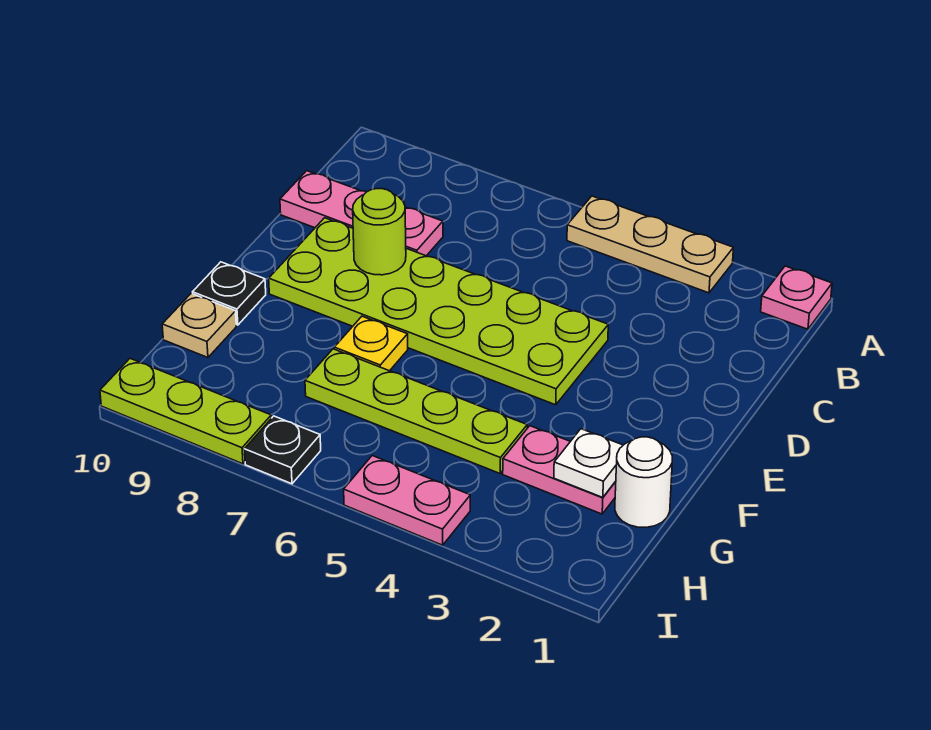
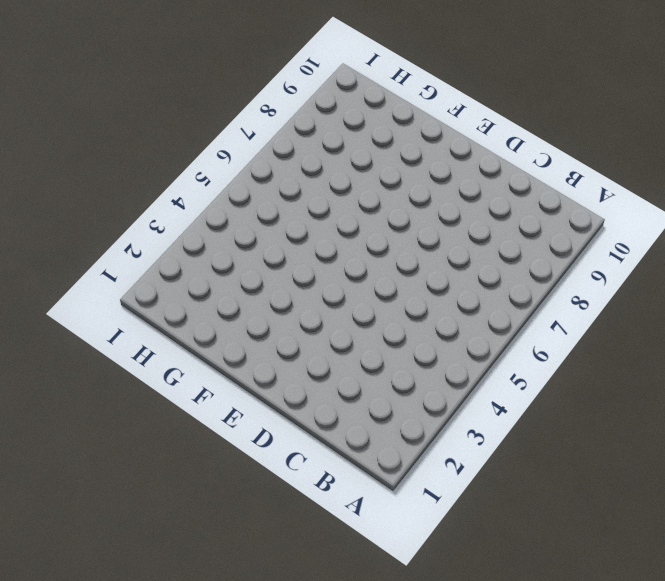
none -> pink plate A1 level 1
none -> tan plate A3:A5 level 1
none -> pink plate C8:C10 level 1

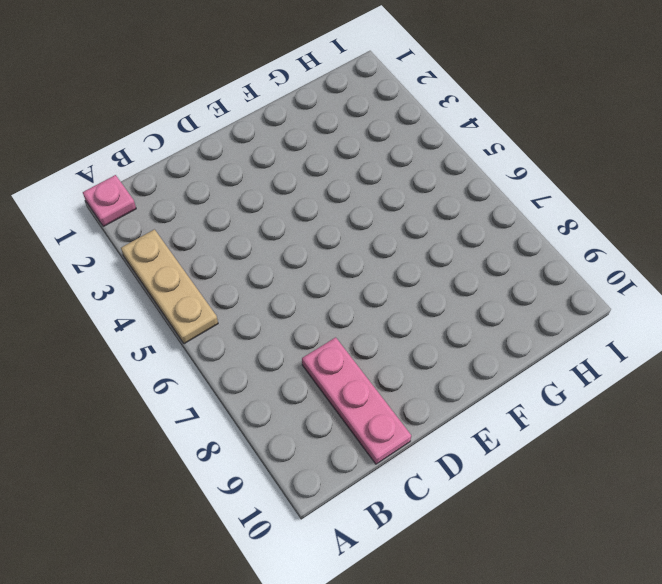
none -> lime plate D4:E9 level 1
none -> yellow plate F7 level 1
none -> black plate F10 level 1

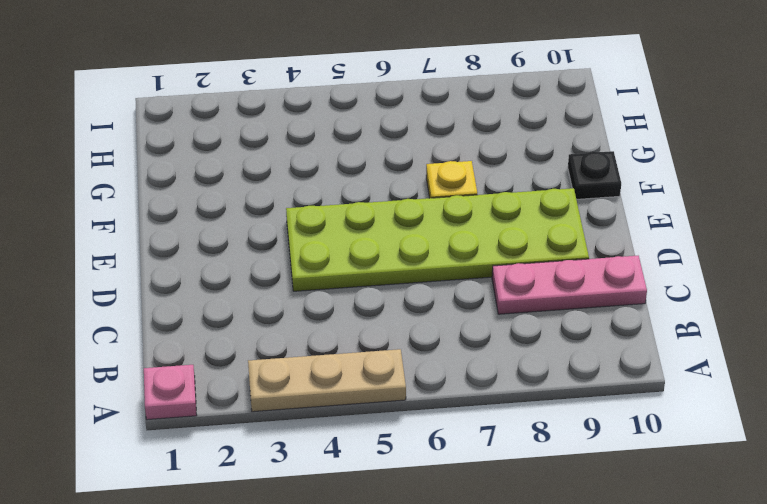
none -> white round brick G1 level 1
none -> pink plate G2:G3 level 1
none -> lime plate G4:G7 level 1

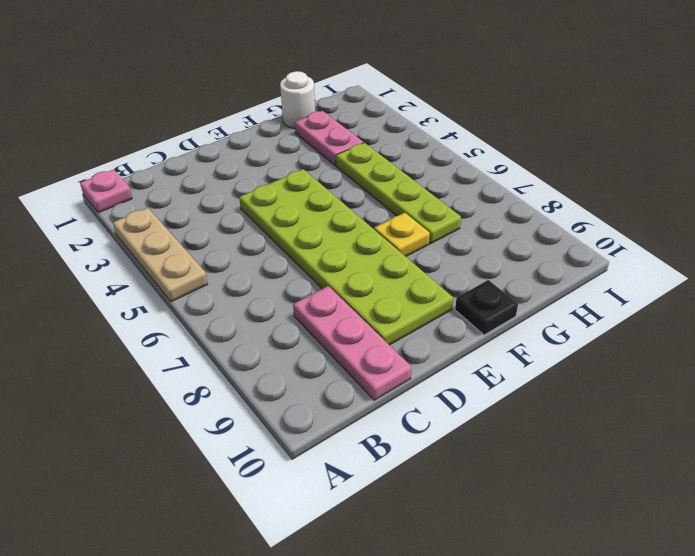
none -> tan plate G10 level 1
none -> pink plate I4:I5 level 1
none -> black plate I7 level 1

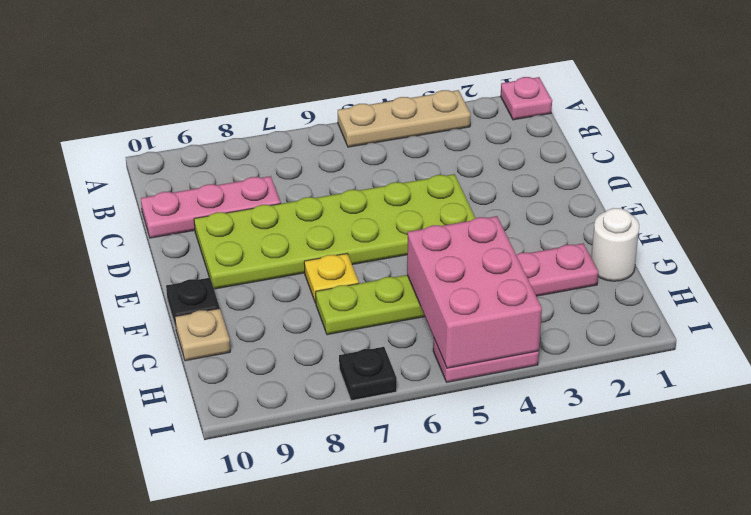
pink brick G4:I5 level 2 -> none
none -> lime plate I8:I10 level 1
none -> lime round brick D8 level 2
none -> white plate G2 level 2

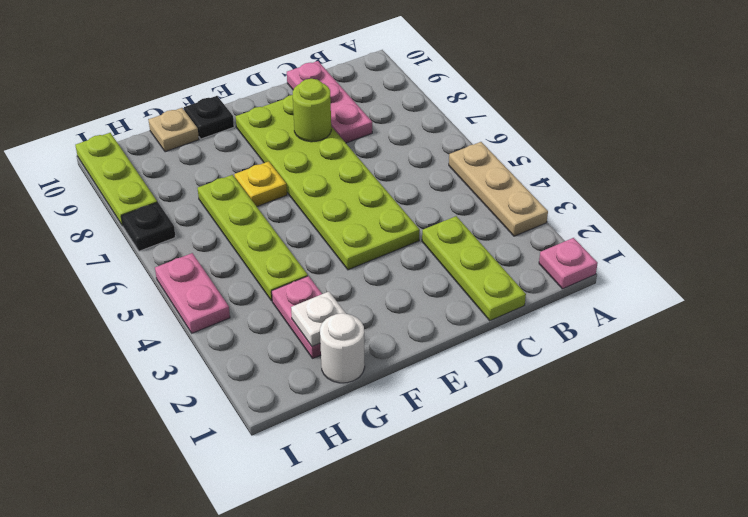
lime plate C1:C3 level 1 -> none

